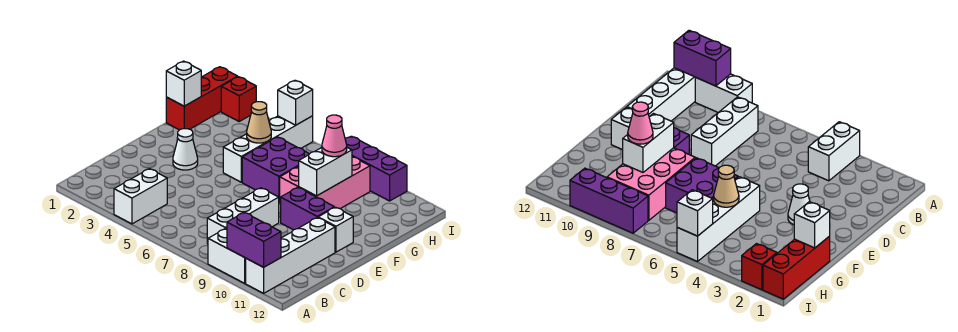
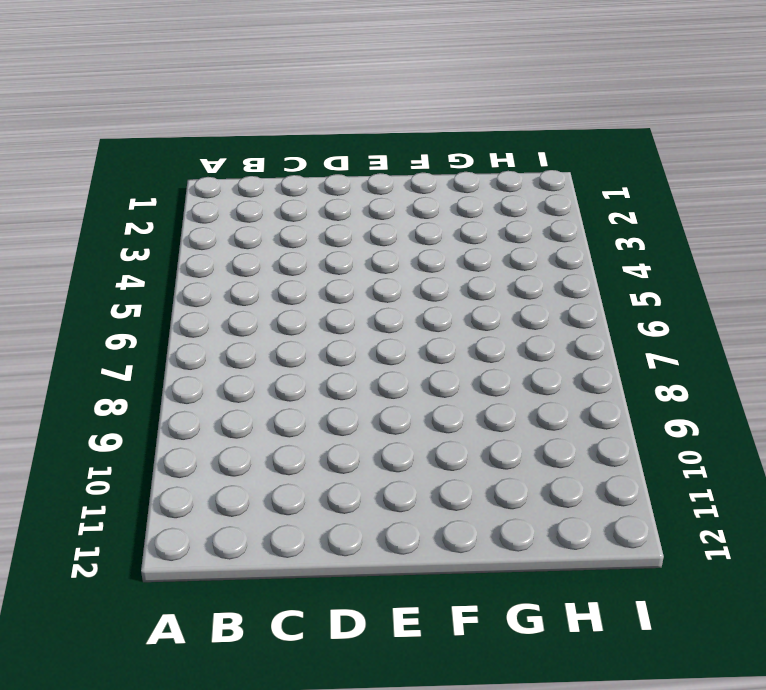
none -> white brick A4:B4 level 1
none -> white brick A9:A10 level 1
none -> white brick A11:D11 level 1

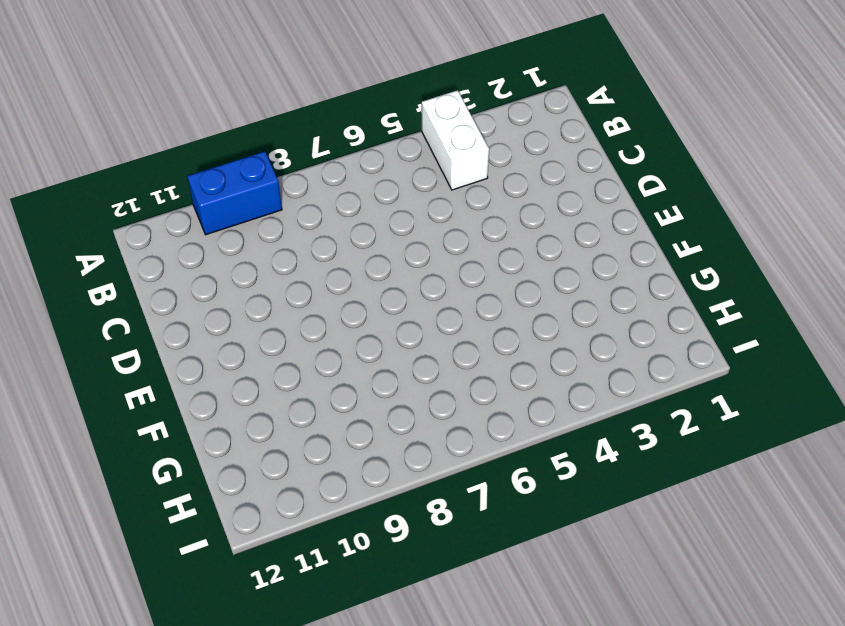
blue brick A9:A10 level 1 -> white brick A9:A10 level 1
none -> white brick A11:D11 level 1
none -> white brick B8:D8 level 1
none -> white cone E3 level 1

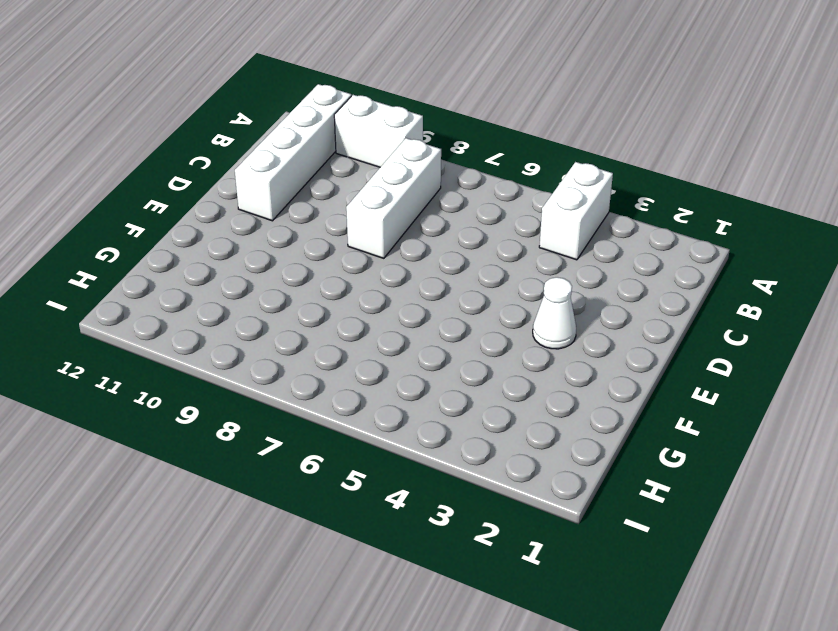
none -> purple brick E9:E10 level 1
none -> white brick E11 level 1
none -> white brick F5:I5 level 1

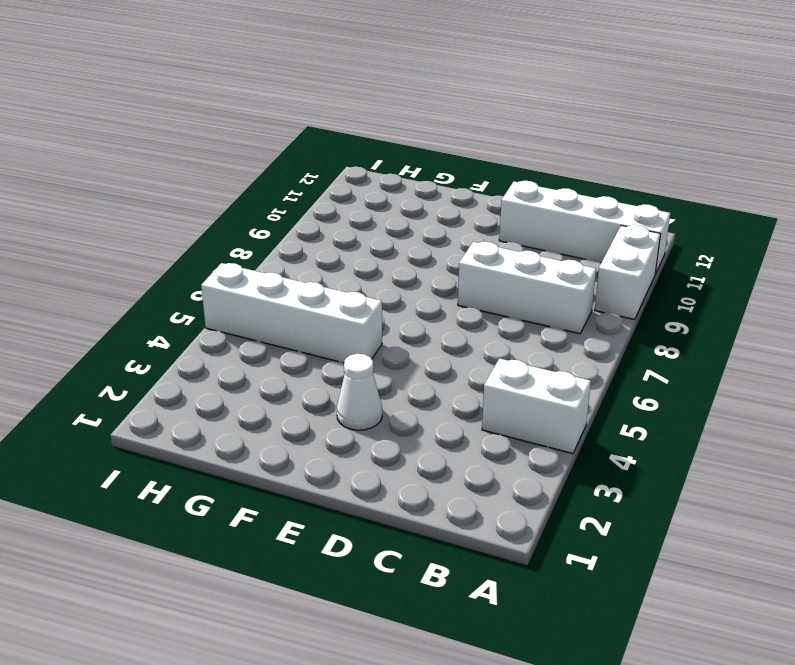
none -> purple brick E9:E10 level 1
none -> white brick E11 level 1
none -> purple brick F6:G7 level 1

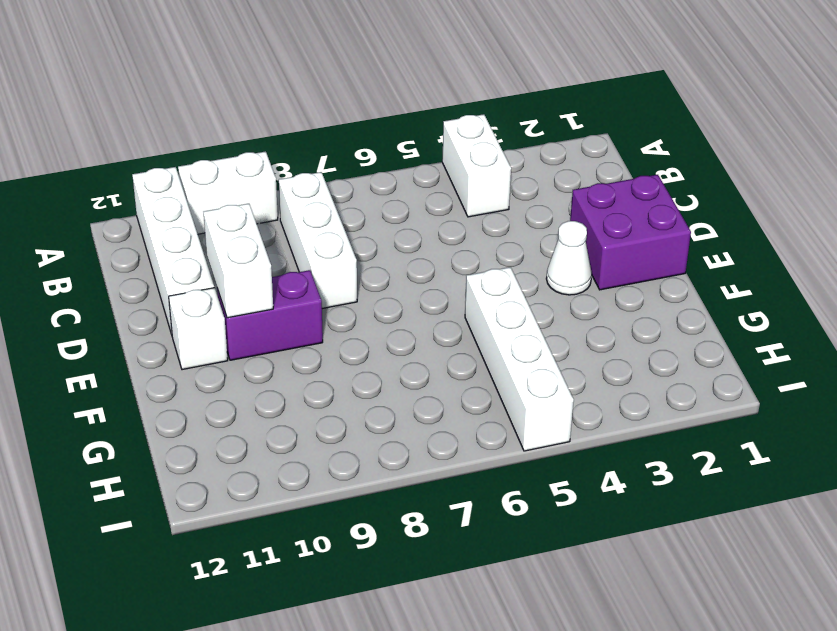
purple brick D1:E2 level 1 -> purple brick F6:G7 level 1
white brick D10:E10 level 2 -> white brick F9:G9 level 2
none -> pink brick F8:H9 level 1
none -> red brick G1:I1 level 1
none -> red brick I2 level 1

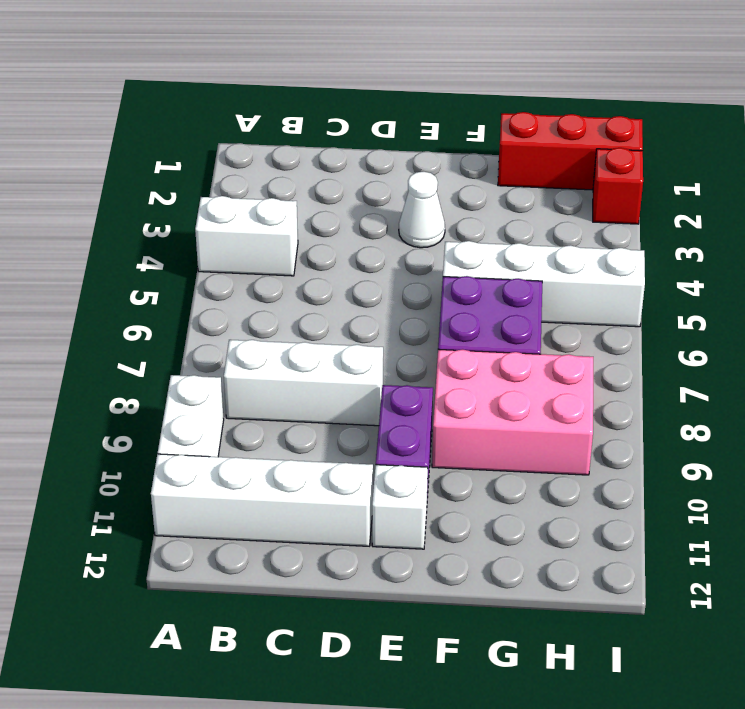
none -> purple brick I8:I10 level 1
none -> purple brick A10:A11 level 2
none -> white brick F9:G9 level 2

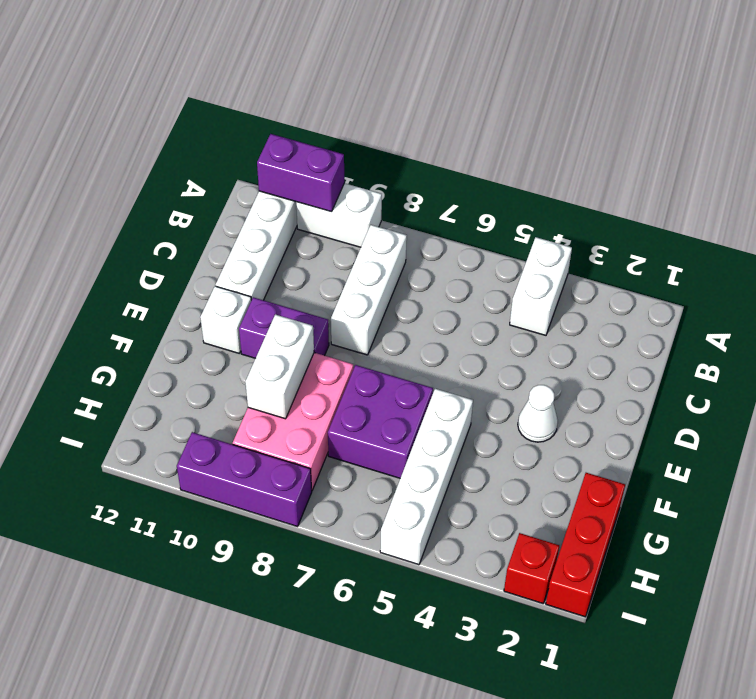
none -> white brick G1 level 2
none -> tan cone G5 level 2
none -> white brick I5 level 2

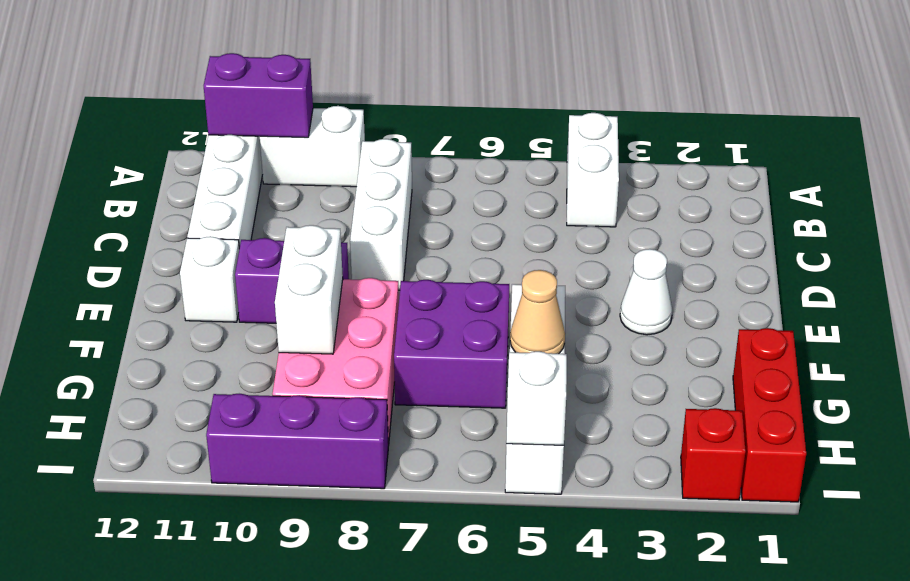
none -> white brick G1 level 2
none -> pink cone G9 level 3

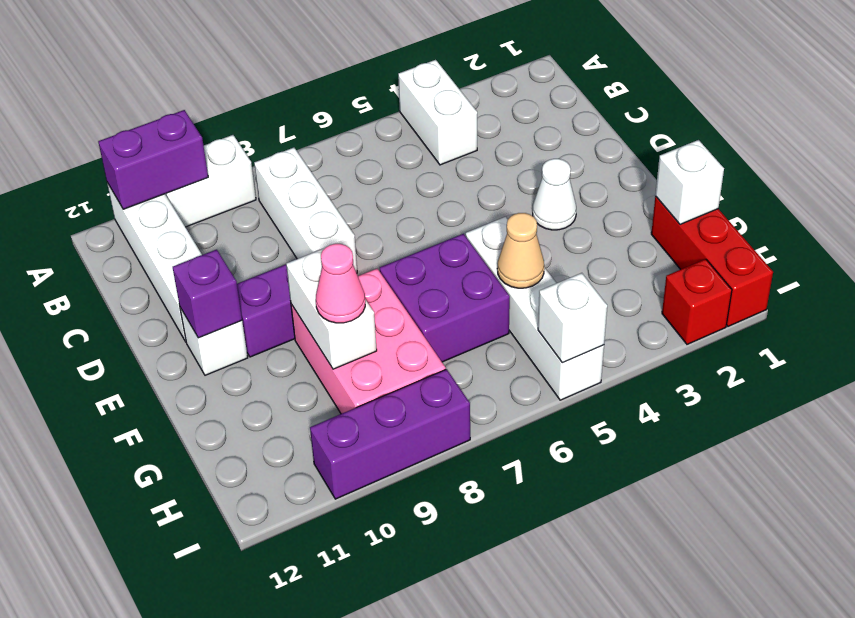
purple brick E11 level 2 -> none

